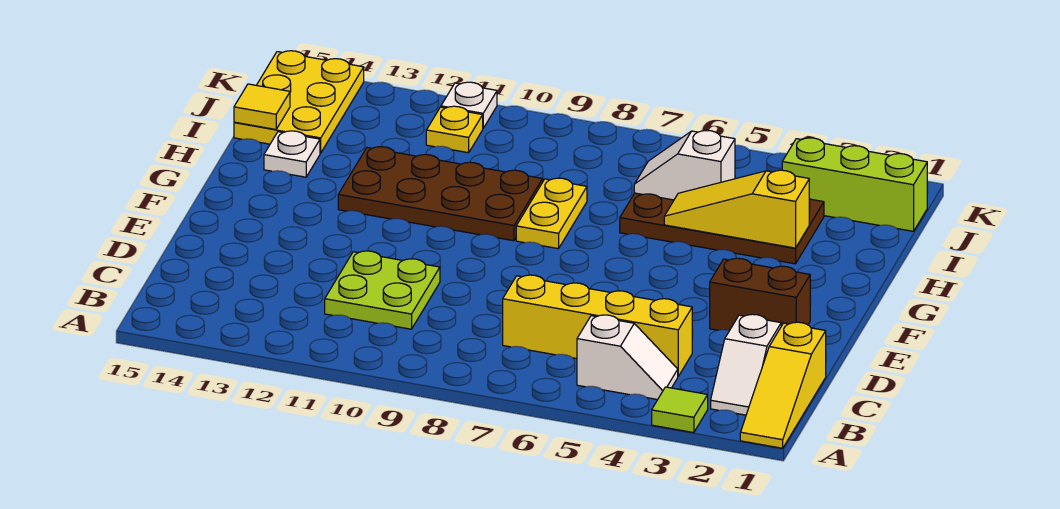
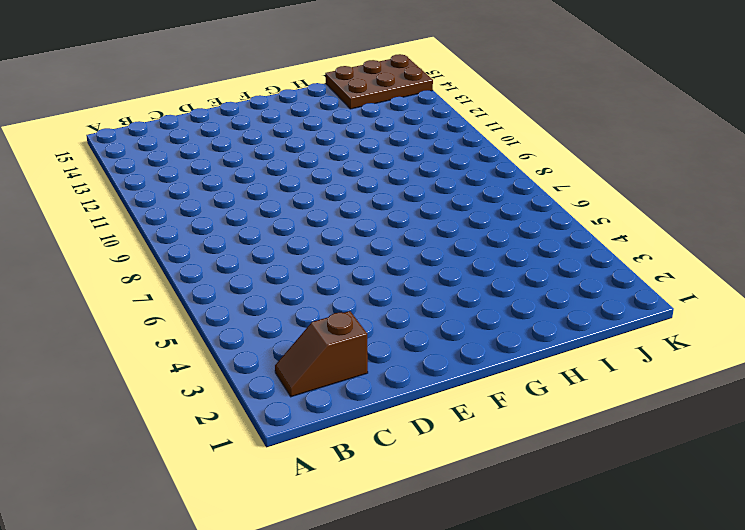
brown slope B2:C2 level 1 top C -> white slope B2:C2 level 1 top C
brown plate I14:K15 level 1 -> yellow plate I14:K15 level 1
none -> yellow slope A1:C1 level 1 top C
none -> lime tile A3 level 1
none -> white slope B4:B5 level 1 top 5

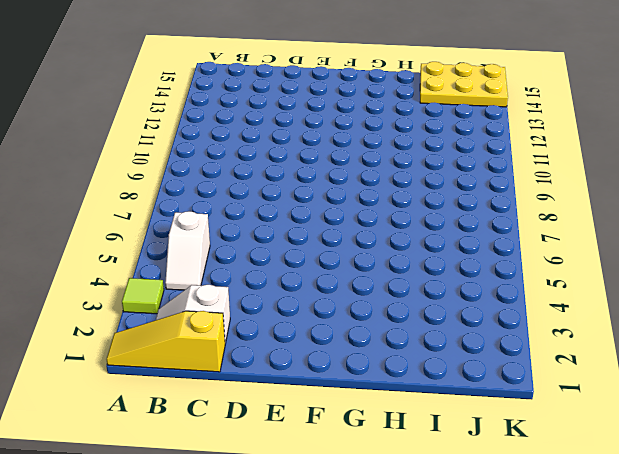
none -> yellow brick C4:C7 level 1
none -> lime plate C10:D11 level 1
none -> brown brick E2:E3 level 1

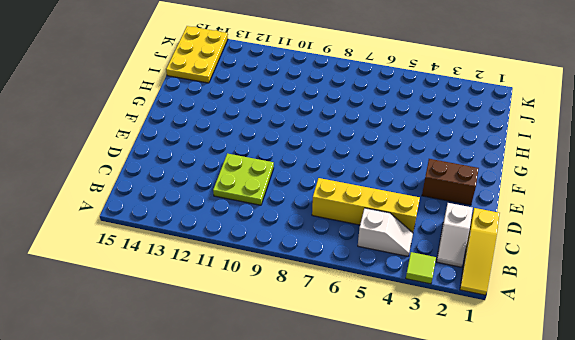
none -> yellow plate G8:H8 level 1
none -> brown plate G9:H12 level 1
none -> brown plate H3:I6 level 1

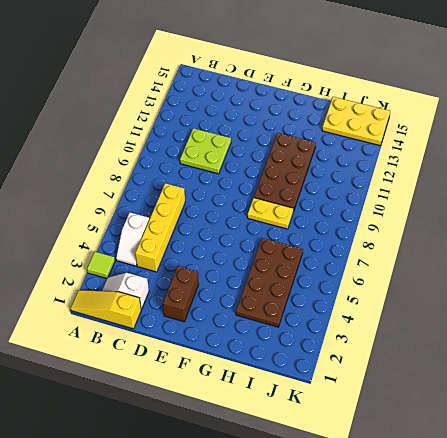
none -> white plate H14 level 1
none -> lime brick J1:J3 level 1
none -> yellow plate J11 level 1

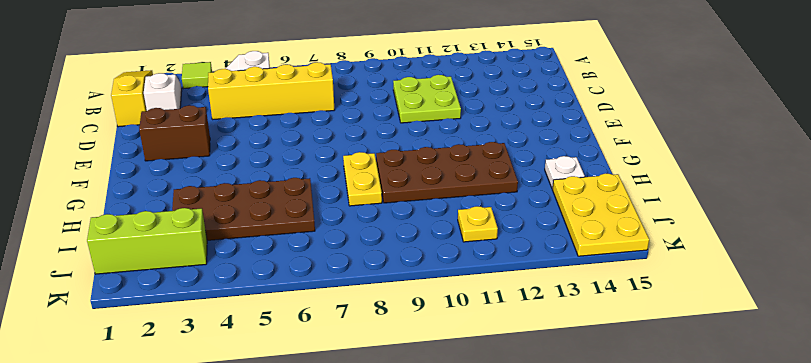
none -> white plate K11 level 1
none -> yellow slope H3:H5 level 2 top 3
none -> white slope I5:I6 level 2 top 5

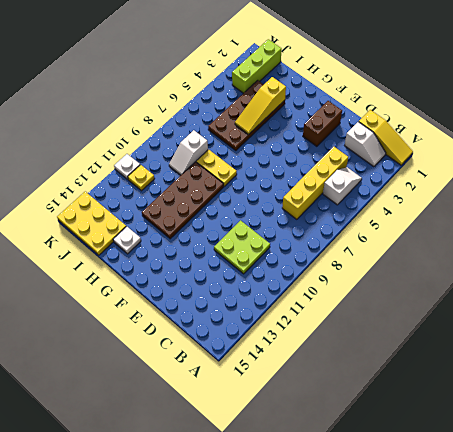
white slope I8:I9 level 1 top 8 -> white slope I5:I6 level 2 top 5
none -> lime tile A3 level 1
none -> yellow tile I15 level 2

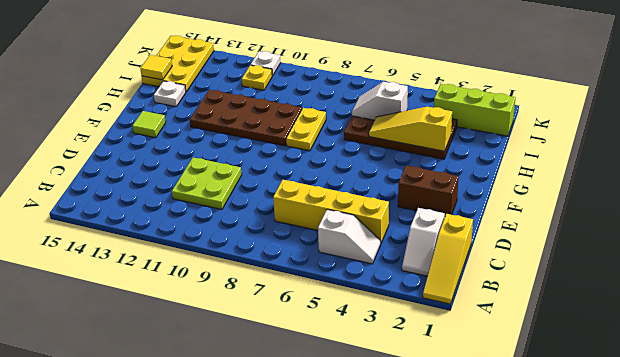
lime tile F14 level 1 -> lime tile A3 level 1

